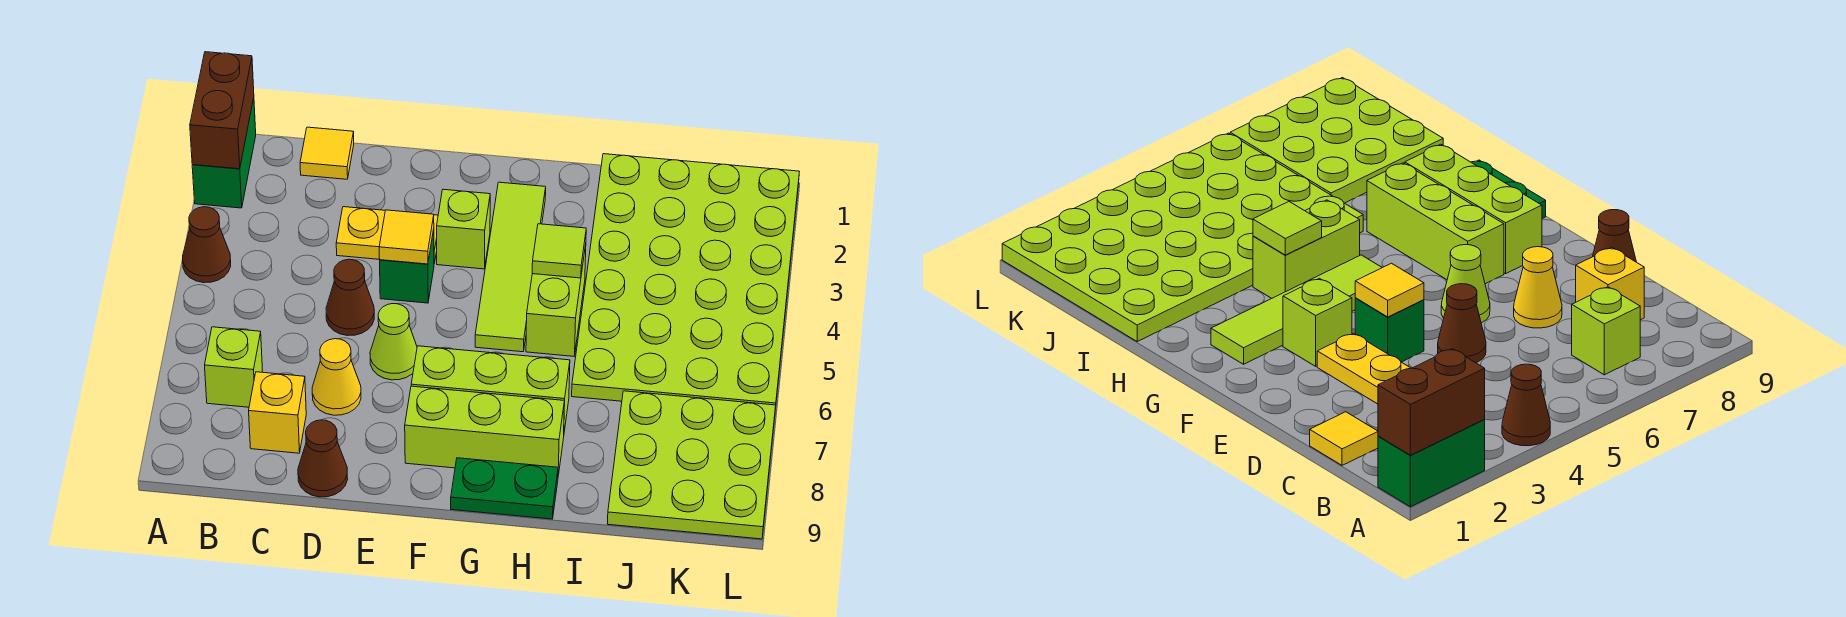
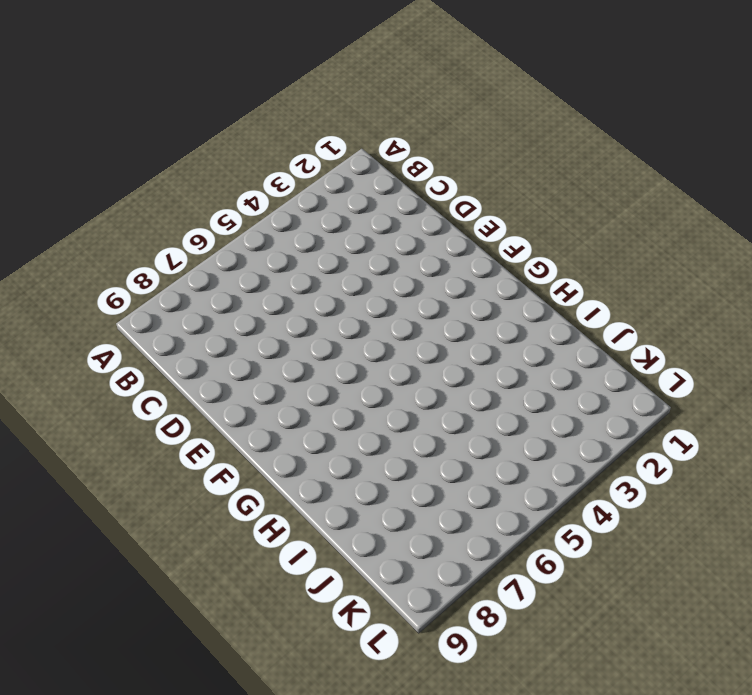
none -> green brick A1:A2 level 1
none -> brown cone A4 level 1
none -> lime brick B7 level 1

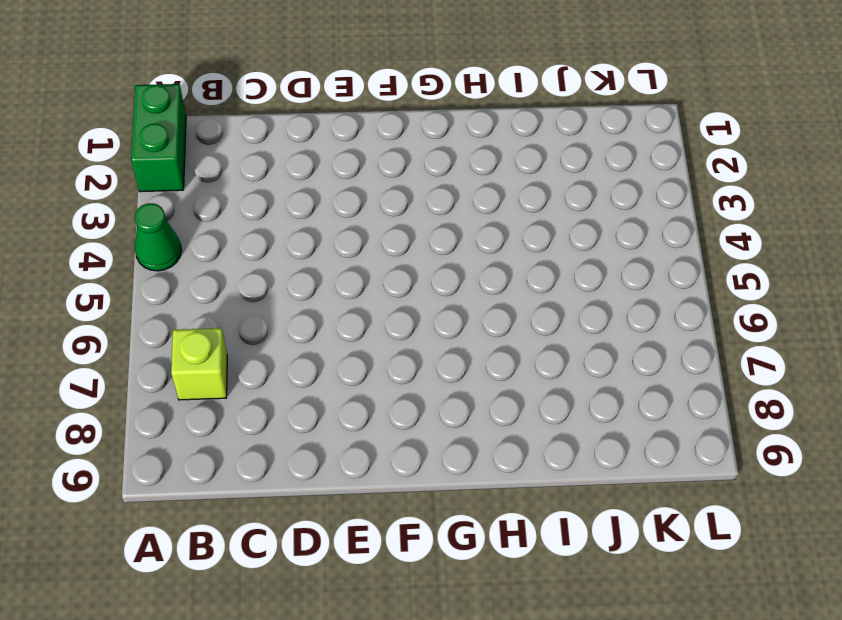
green cone A4 level 1 -> brown cone A4 level 1
none -> yellow tile C1 level 1
none -> yellow brick C8 level 1
none -> yellow plate D3:E3 level 1

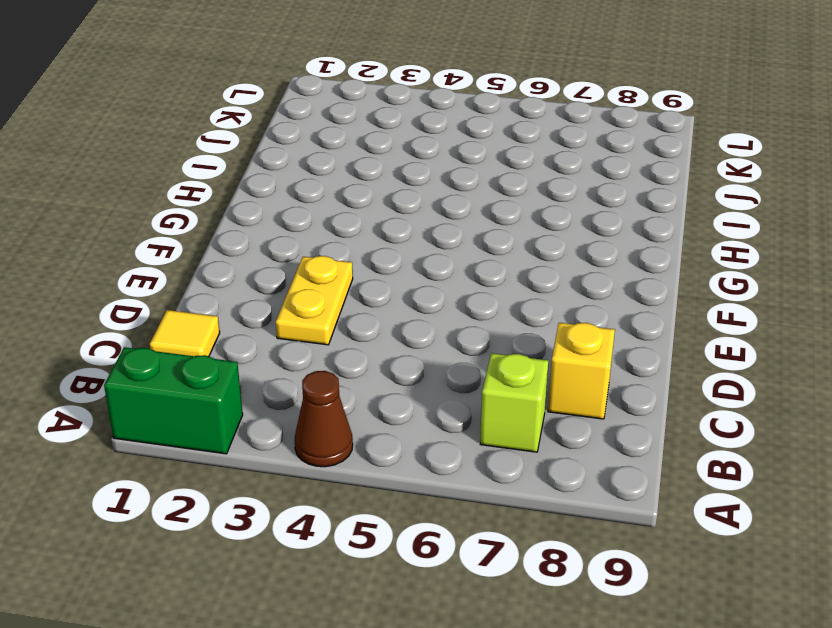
none -> brown cone D5 level 1
none -> yellow cone D7 level 1
none -> brown cone D9 level 1

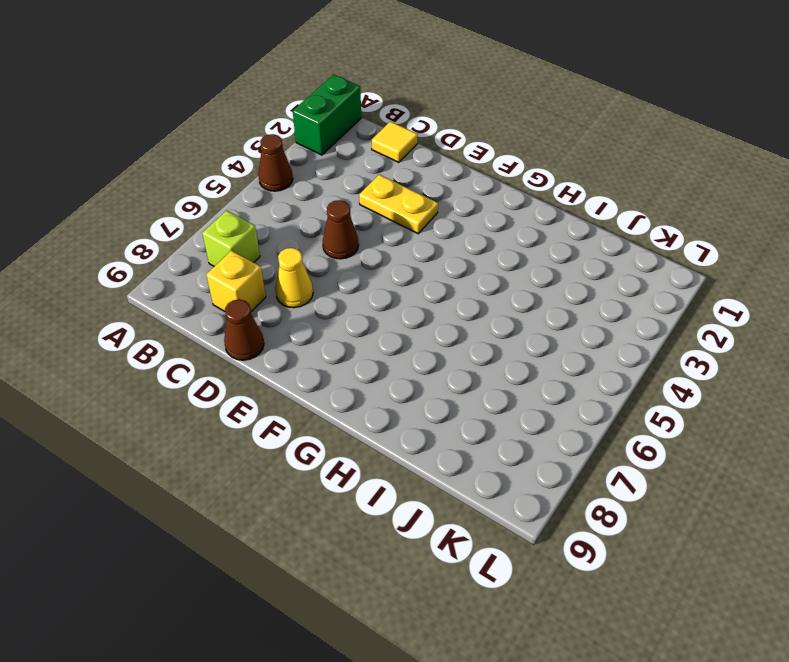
none -> green brick E4 level 1
none -> lime cone E6 level 1
none -> lime brick F3 level 1

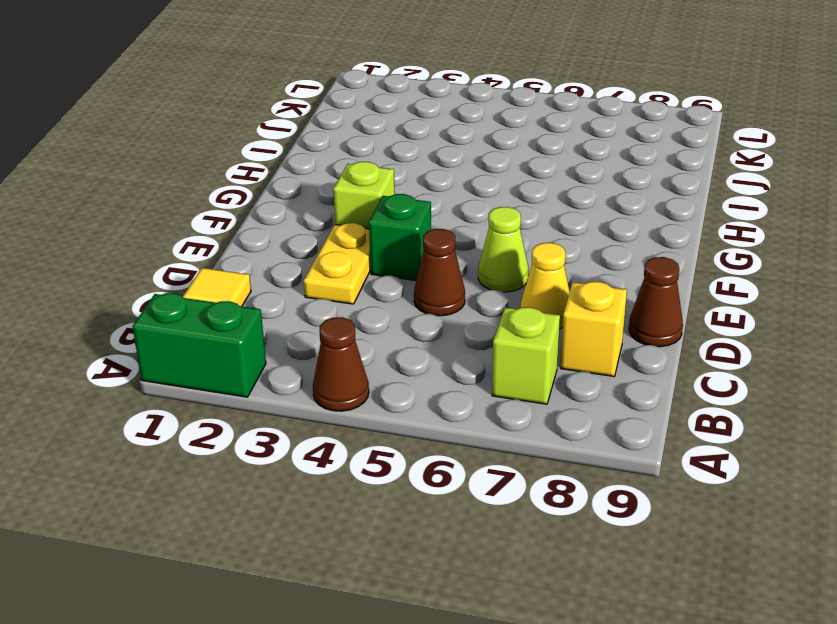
none -> lime brick F7:H7 level 1
none -> lime brick F8:H8 level 1
none -> lime tile G2:G5 level 1

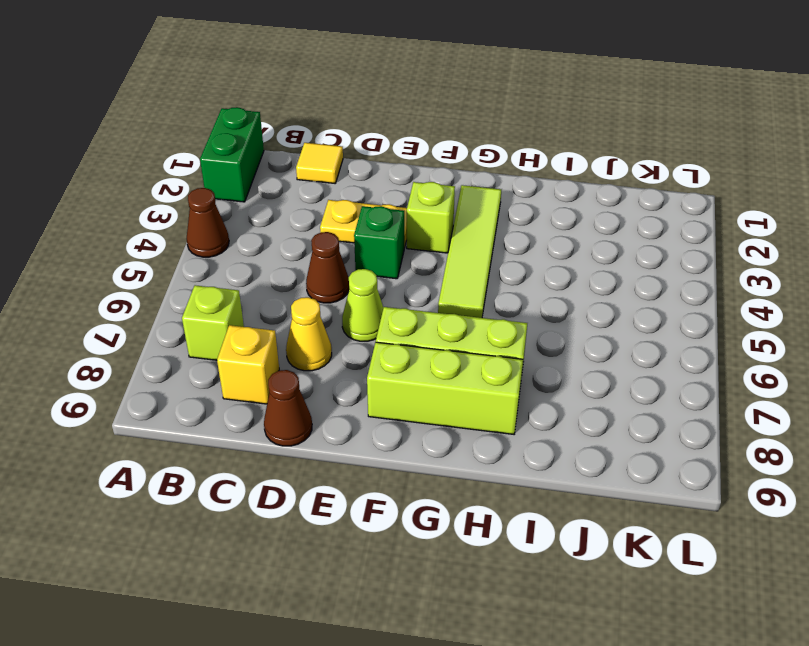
none -> green plate G9:H9 level 1
none -> lime brick H4:H5 level 1
none -> lime plate I1:L6 level 1

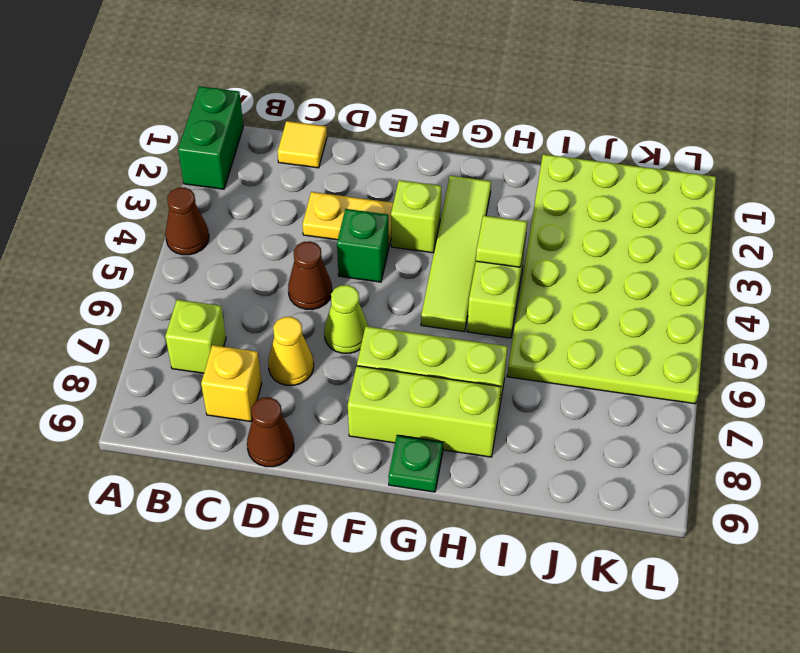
green plate G9 level 1 -> green plate G9:H9 level 1
none -> lime plate J7:L9 level 1
none -> brown brick A1:A2 level 2
none -> yellow tile E4 level 2

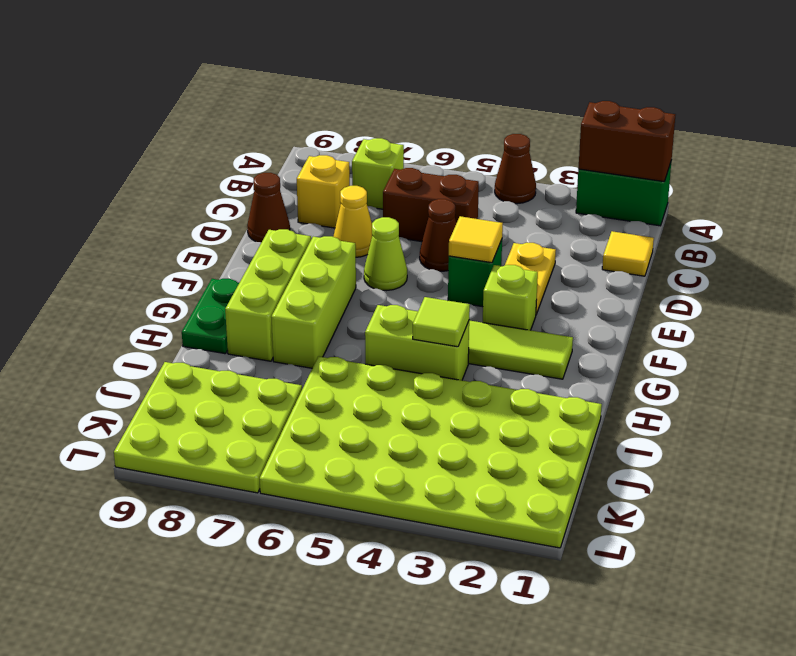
brown brick C5:C6 level 1 -> none

